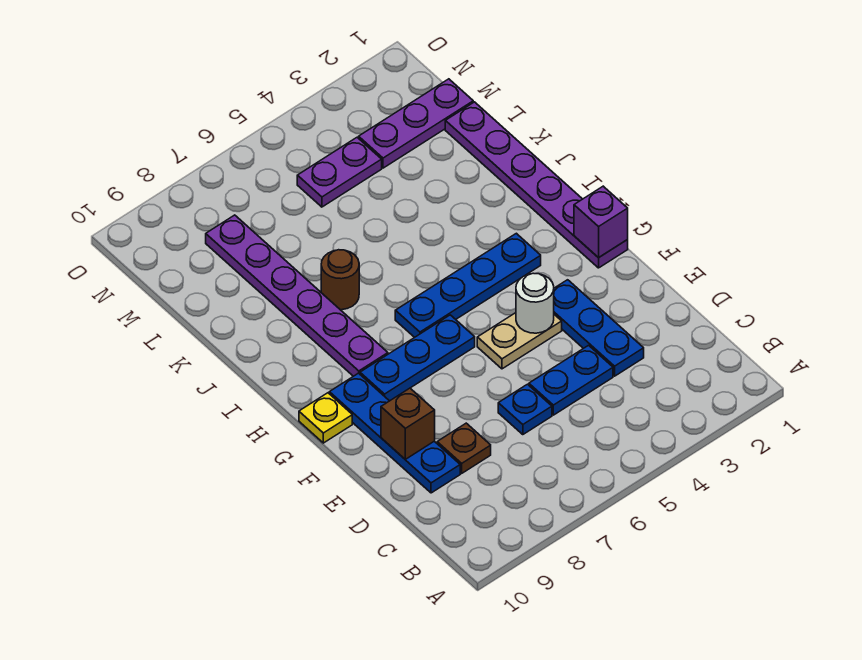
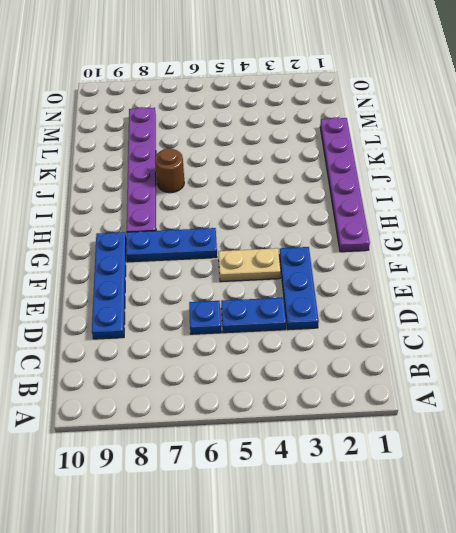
none -> brown plate D8 level 1
none -> yellow plate G10 level 1
none -> blue plate H3:H6 level 1

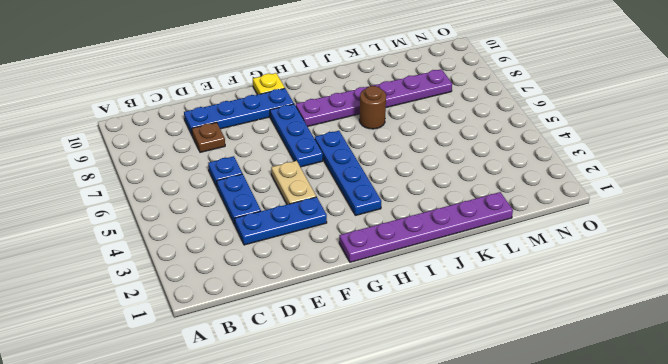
none -> purple plate M1:M3 level 1
none -> purple plate M4:M5 level 1
none -> brown brick E9 level 2

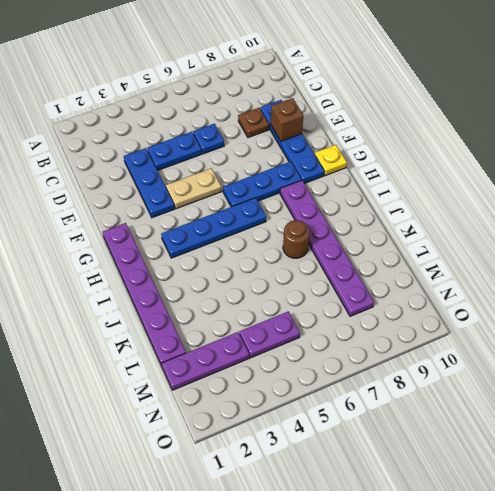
none -> white round brick F4 level 2
none -> purple brick G1 level 2

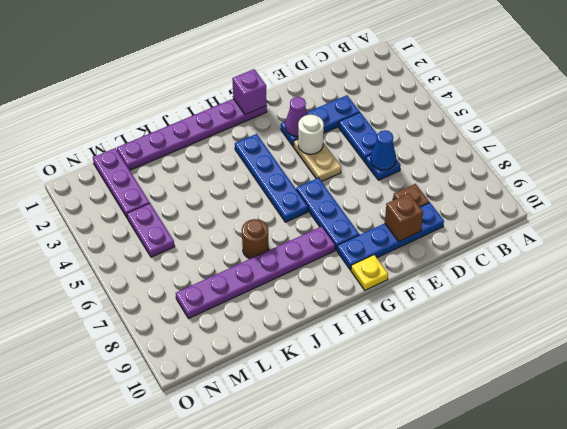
blue cone D6 level 2 -> none
purple cone F3 level 2 -> none

